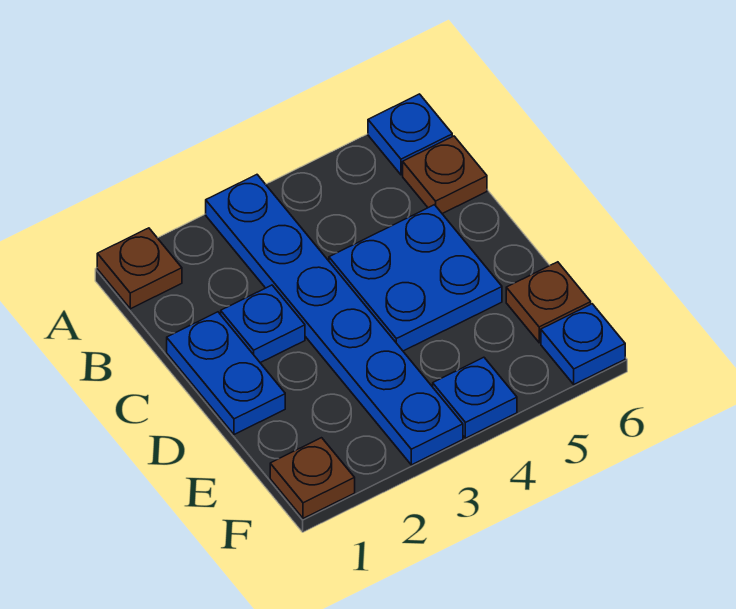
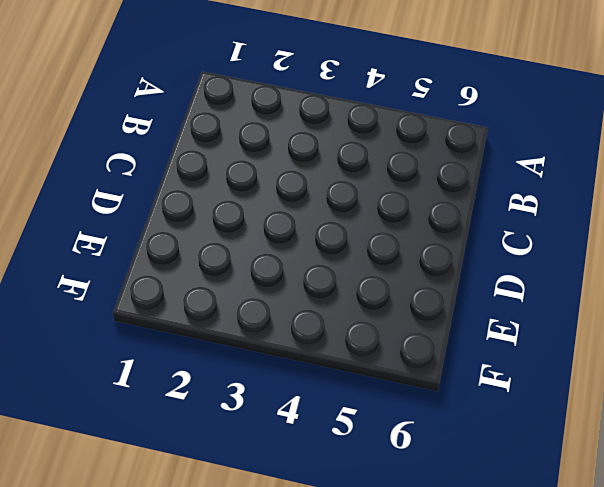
none -> brown plate A1 level 1
none -> blue plate A3:F3 level 1

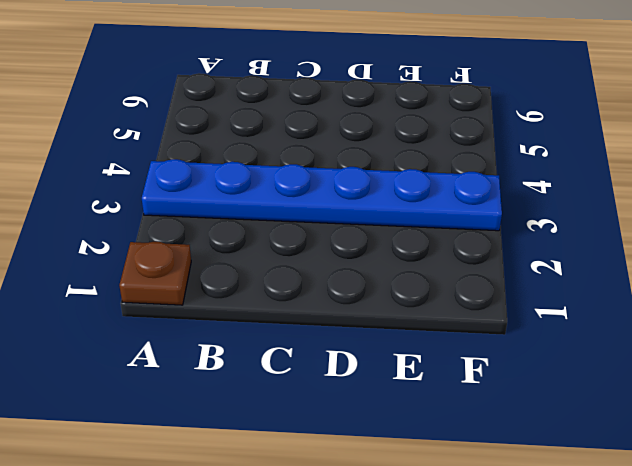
none -> blue plate A6 level 1
none -> brown plate B6 level 1

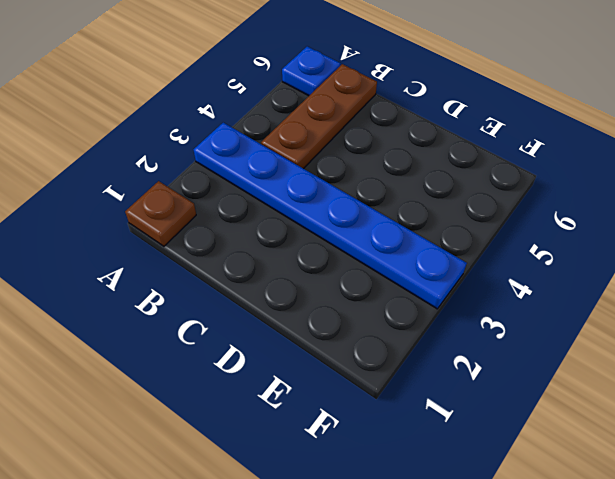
brown plate B4:B6 level 1 -> brown plate B6 level 1
none -> blue plate C1:D1 level 1
none -> blue plate C2 level 1

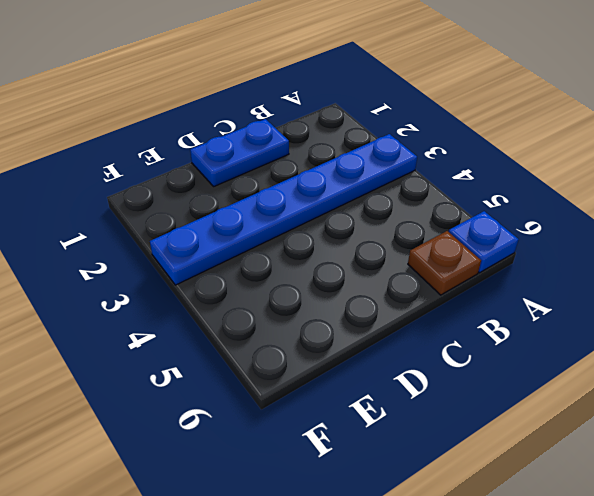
none -> brown plate A1 level 1
none -> blue plate C2 level 1

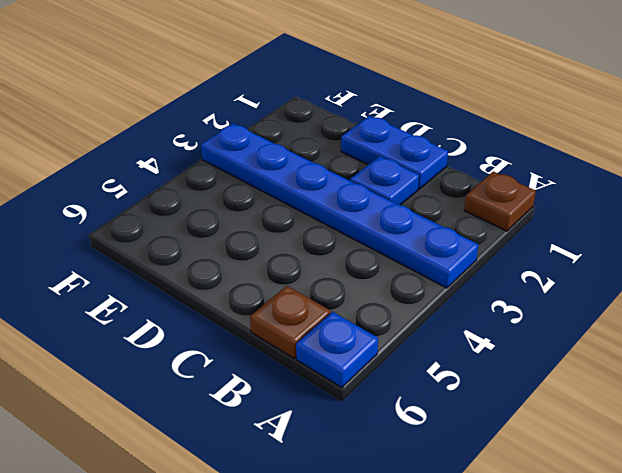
none -> blue plate C4:D5 level 1
none -> brown plate E6 level 1

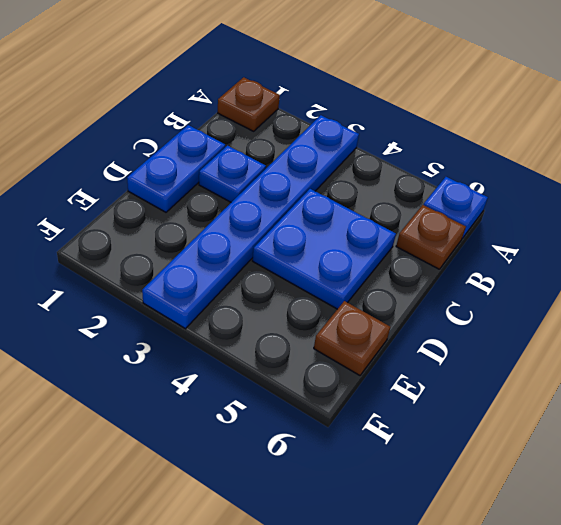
none -> brown plate F1 level 1
none -> blue plate F4 level 1

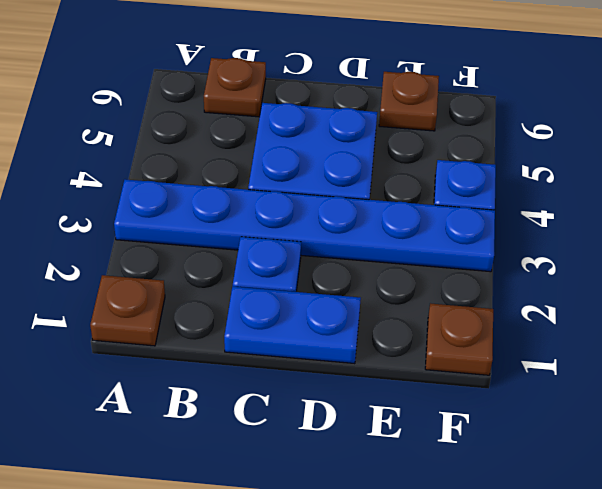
none -> blue plate A6 level 1
none -> blue plate F6 level 1

